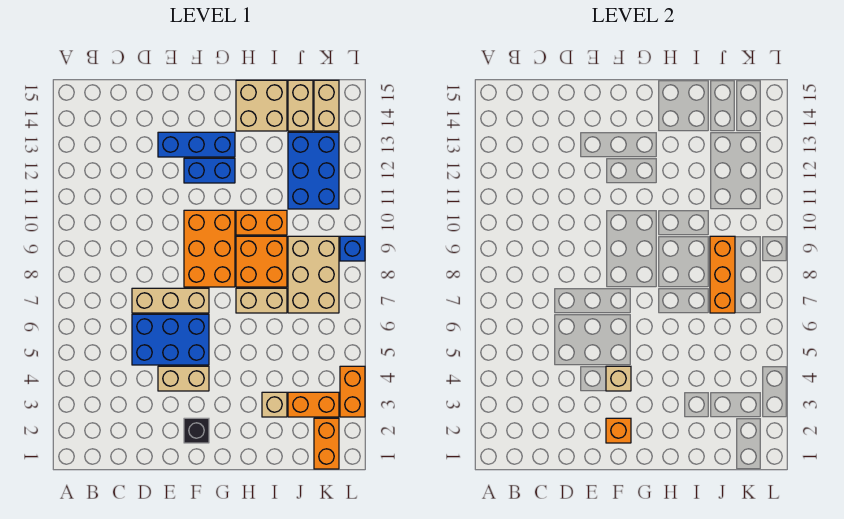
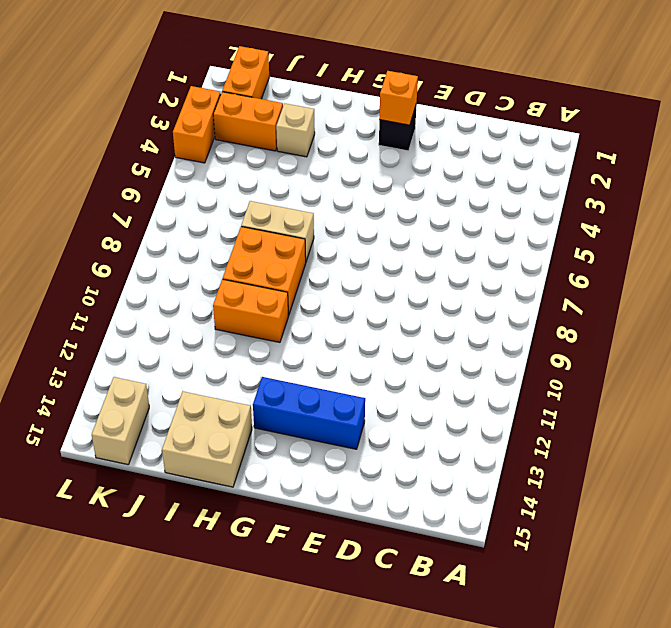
none -> blue brick D5:F6 level 1
none -> tan brick D7:F7 level 1
none -> tan brick E4:F4 level 1

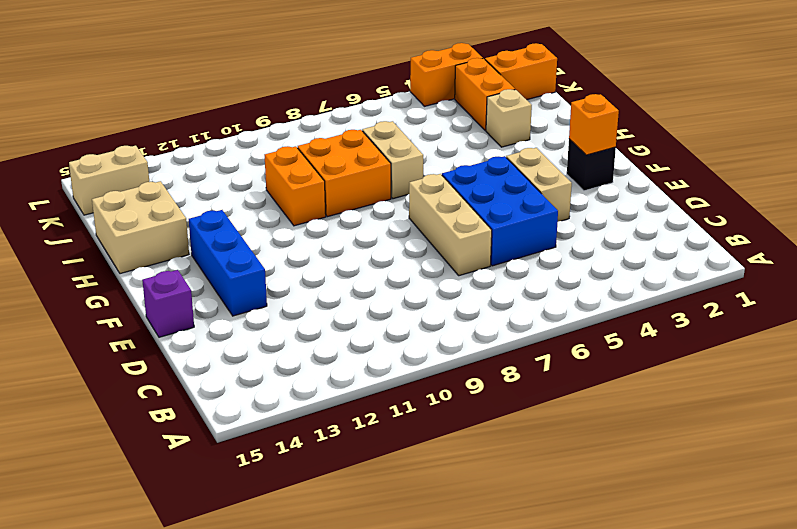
purple brick E15 level 1 -> none
none -> orange brick F8:G10 level 1
none -> blue brick F12:G12 level 1
none -> tan brick J7:K9 level 1

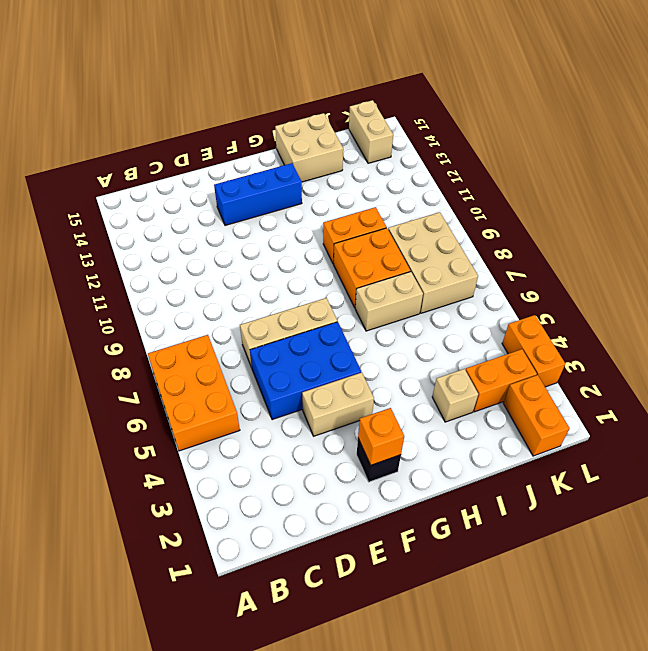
orange brick A5:B7 level 1 -> orange brick F8:G10 level 1
none -> blue brick F12:G12 level 1
none -> blue brick J11:K13 level 1
none -> tan brick J14:J15 level 1

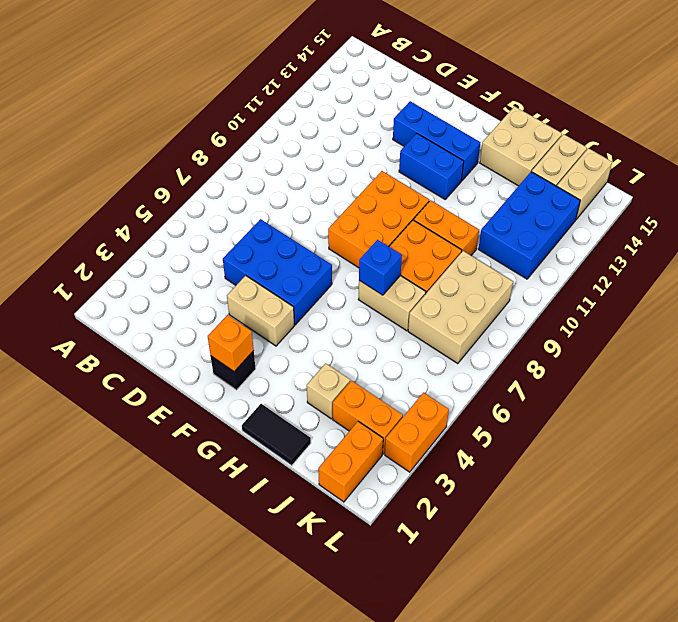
black tile H1:I1 level 1 -> none
blue brick H7 level 2 -> blue brick L9 level 1
none -> tan brick D7:F7 level 1
none -> tan brick F4 level 2
none -> orange brick J7:J9 level 2

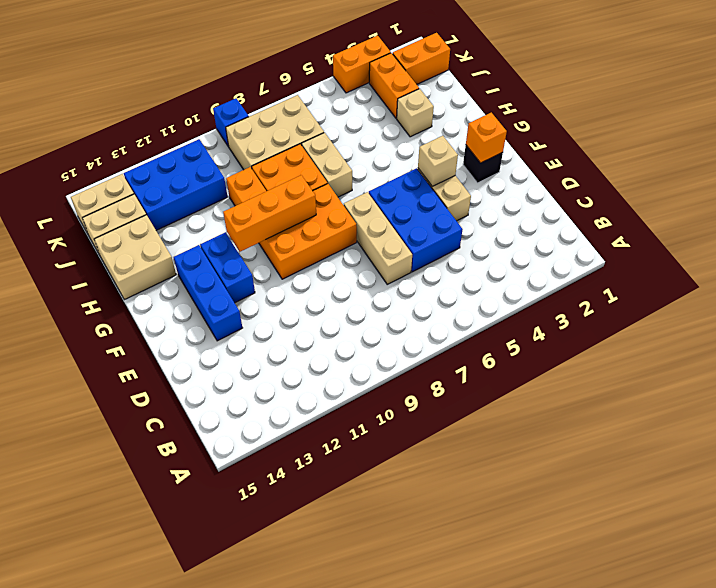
orange brick G9:G11 level 2 -> orange brick J7:J9 level 2

